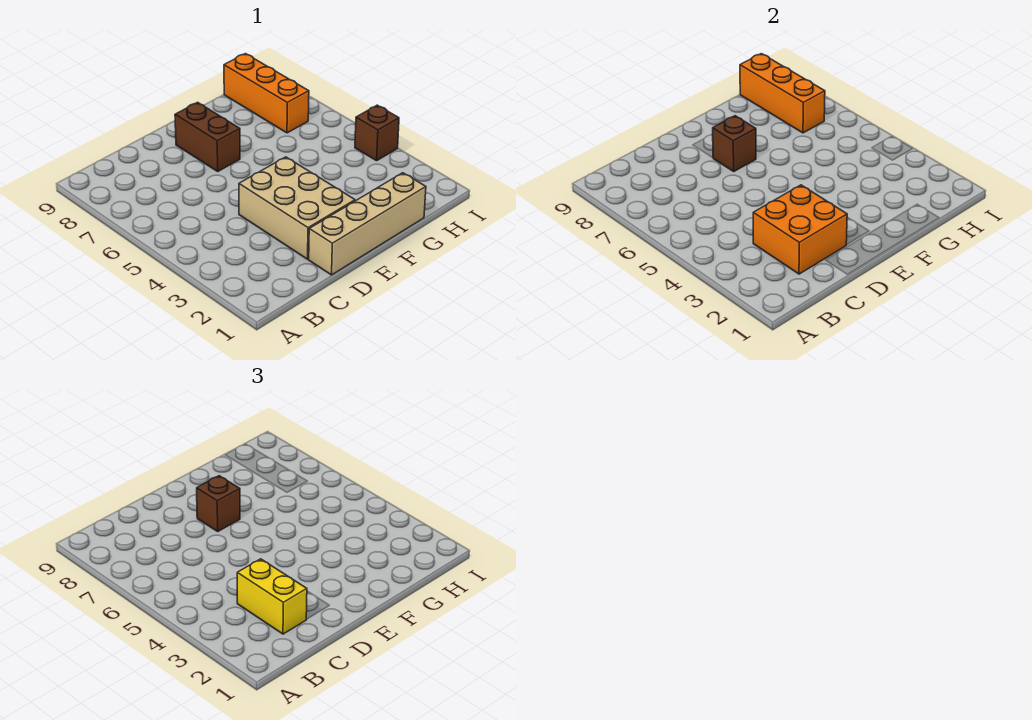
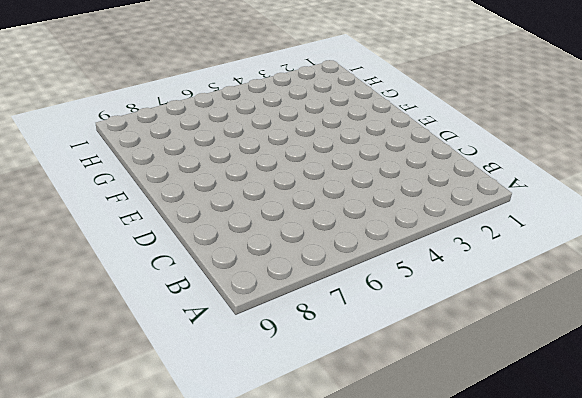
none -> tan brick D1:G1 level 1
none -> tan brick D2:E4 level 1

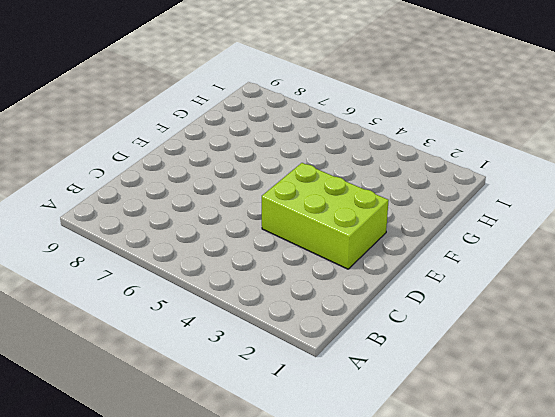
lime brick D2:E4 level 1 -> tan brick D2:E4 level 1
none -> tan brick D1:G1 level 1
none -> brown brick E7:E8 level 1

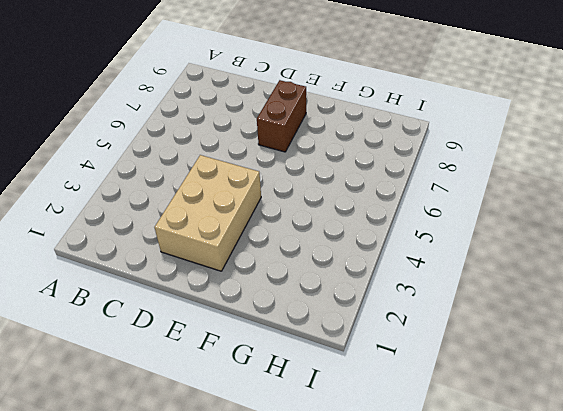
none -> tan brick D1:G1 level 1
none -> orange brick H7:H9 level 1

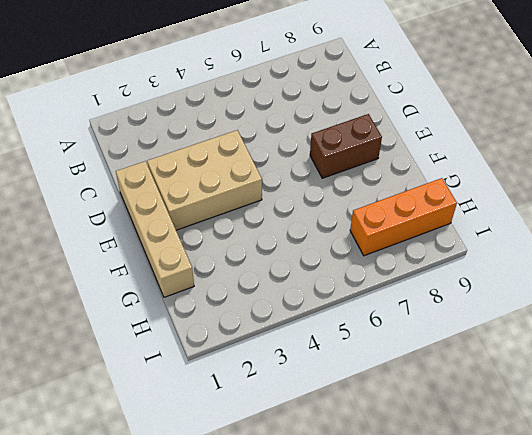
none -> brown brick I4 level 1
none -> orange brick C2:D3 level 2

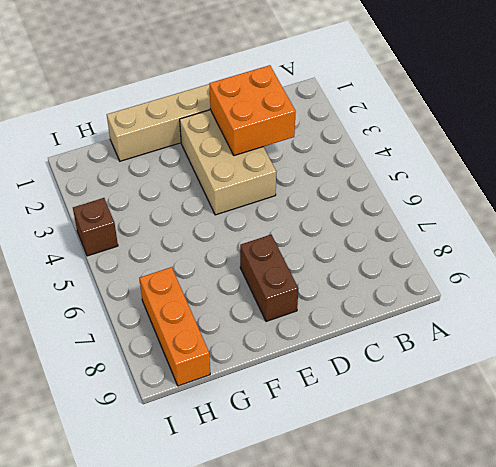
none -> brown brick E7 level 2
none -> orange brick H7:H9 level 2

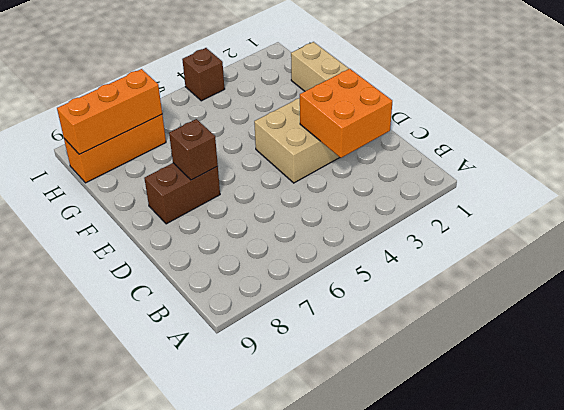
none -> yellow brick C2:C3 level 3
none -> brown brick E7 level 3

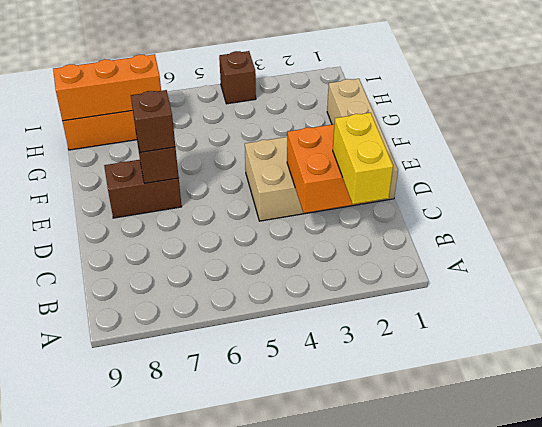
yellow brick B2:C2 level 3 -> yellow brick C2:C3 level 3

